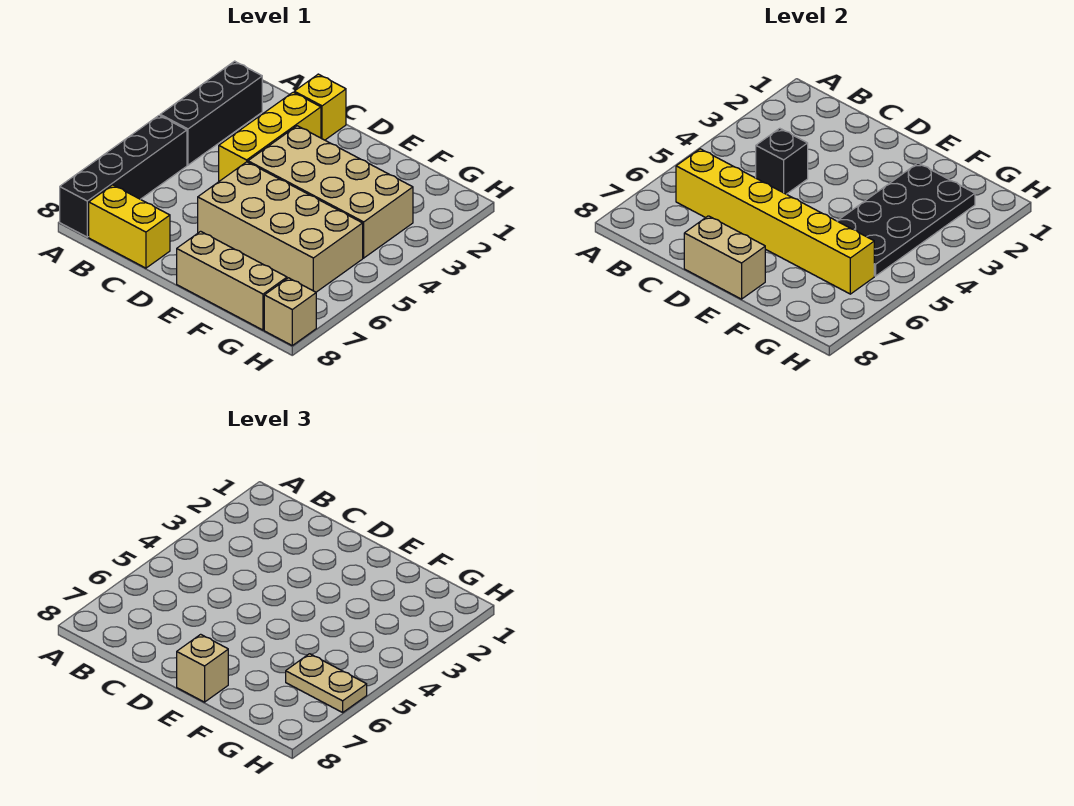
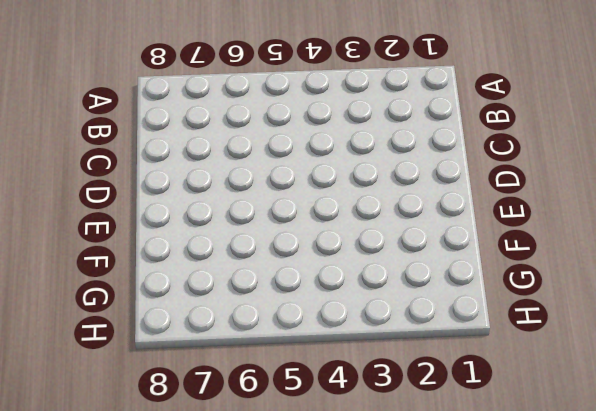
none -> black brick A2:A4 level 1
none -> black brick A5:A8 level 1
none -> yellow brick B8:C8 level 1

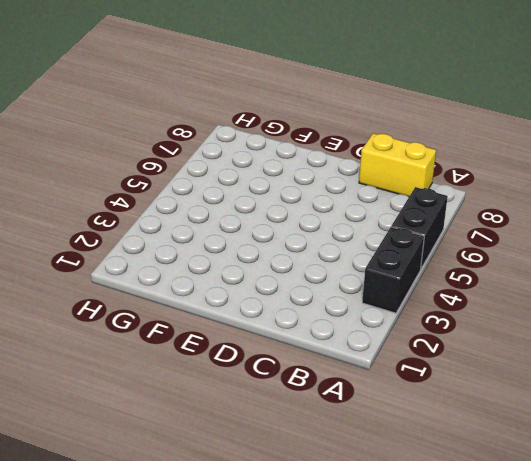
black brick A3:A4 level 1 -> black brick A2:A4 level 1
black brick A5:A6 level 1 -> black brick A5:A8 level 1
none -> yellow brick C1 level 1
none -> yellow brick C2:C4 level 1
none -> tan brick D3:G4 level 1

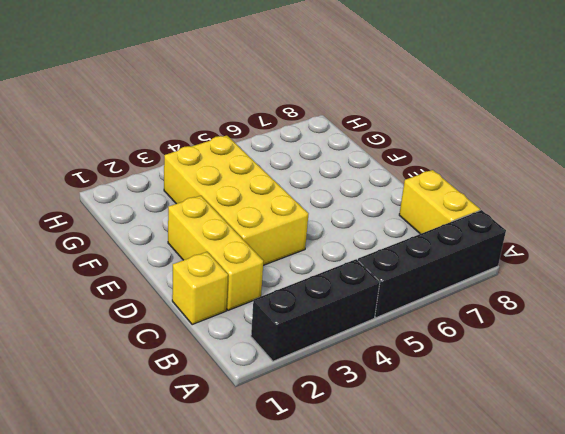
yellow brick C2:E2 level 1 -> yellow brick C2:C4 level 1
yellow brick D3:G4 level 1 -> tan brick D3:G4 level 1
none -> tan brick D5:G6 level 1
none -> tan brick E8:G8 level 1
none -> tan brick H8 level 1

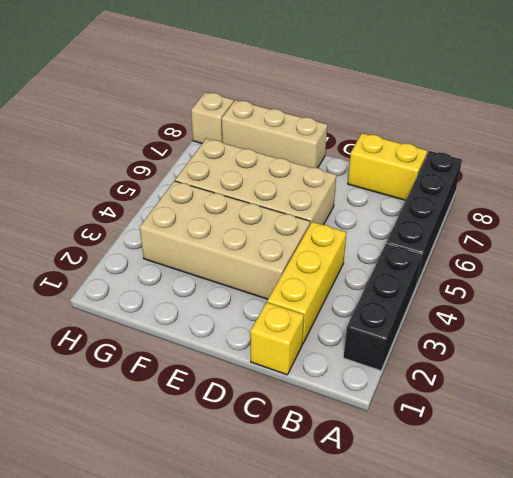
none -> yellow brick B6:G6 level 2
none -> black brick C4 level 2
none -> tan brick D8:E8 level 2

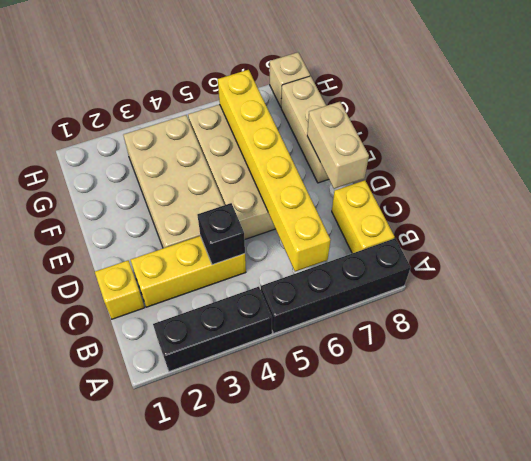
none -> black plate F2:G5 level 2
none -> tan brick E8 level 3
none -> tan plate G6:H6 level 3

